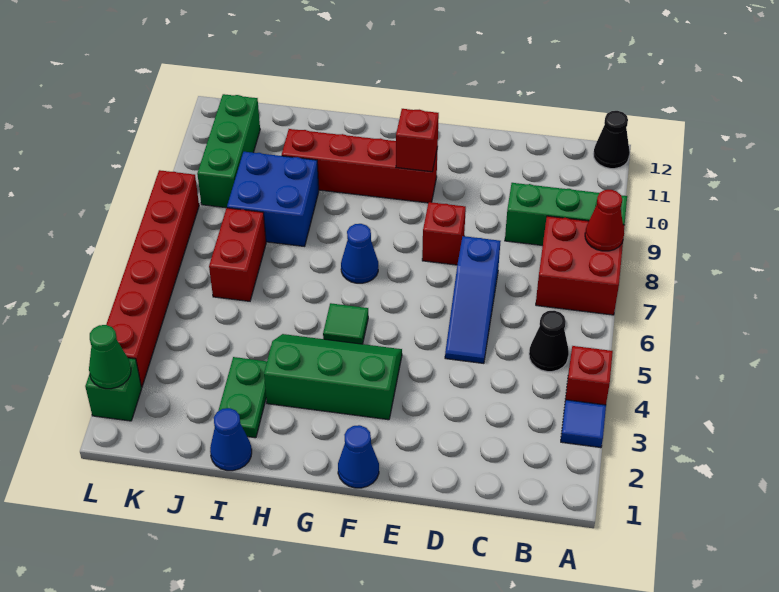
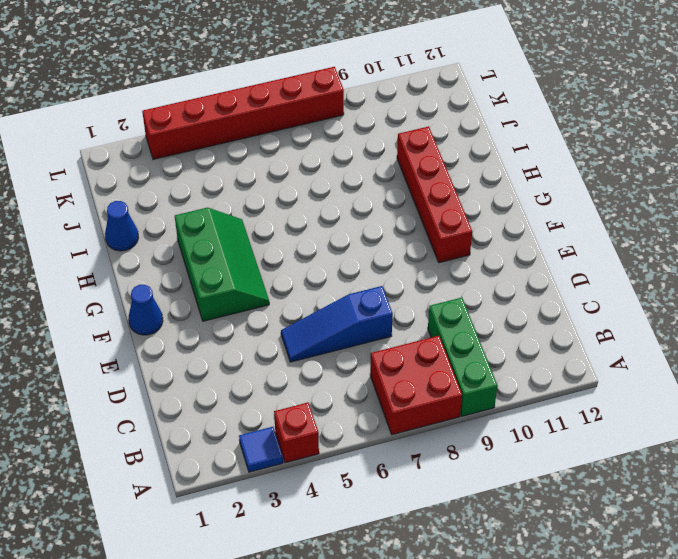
none -> black cone A12 level 1
none -> black cone B5 level 1
none -> red brick E8 level 1

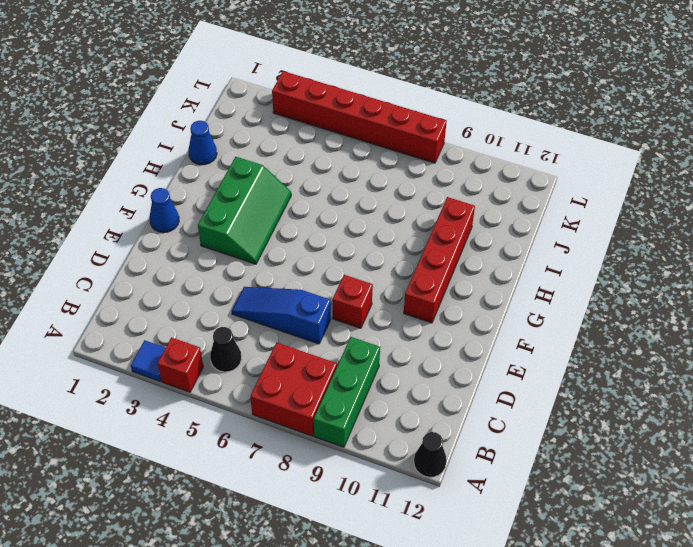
none -> green tile G5 level 1
none -> blue cone G7 level 1
none -> green plate I2:I3 level 1

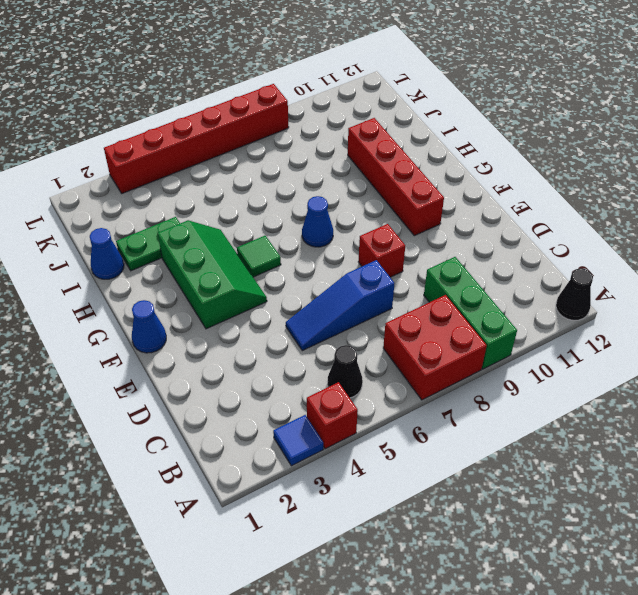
none -> blue brick I8:J9 level 1
none -> red brick J6:J7 level 1
none -> green brick K9:K11 level 1

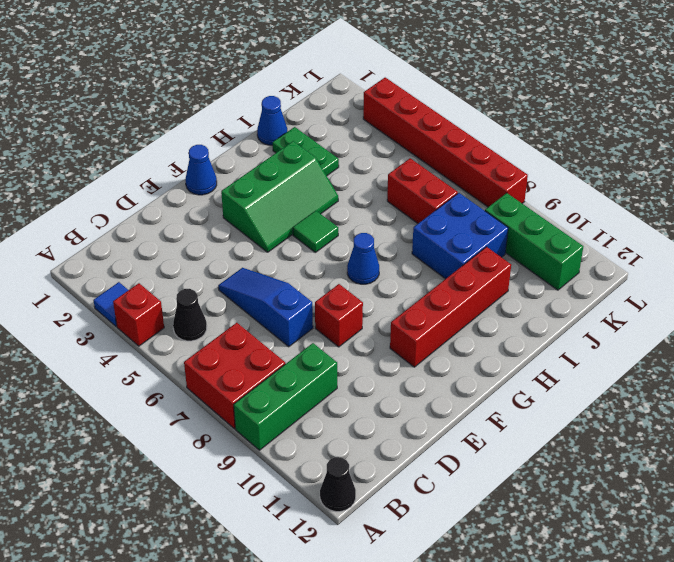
none -> green brick L2 level 1
none -> red cone A8 level 2
none -> red brick F10 level 2

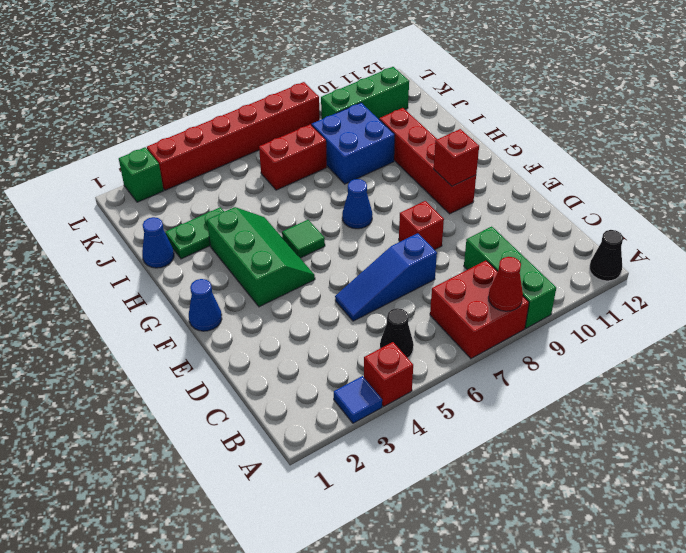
none -> green cone L2 level 2

